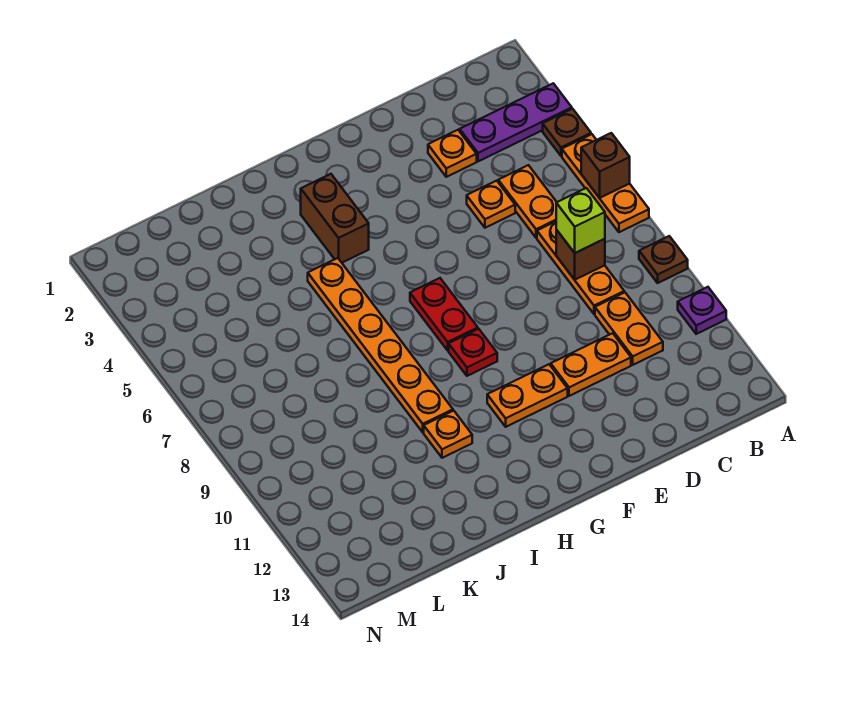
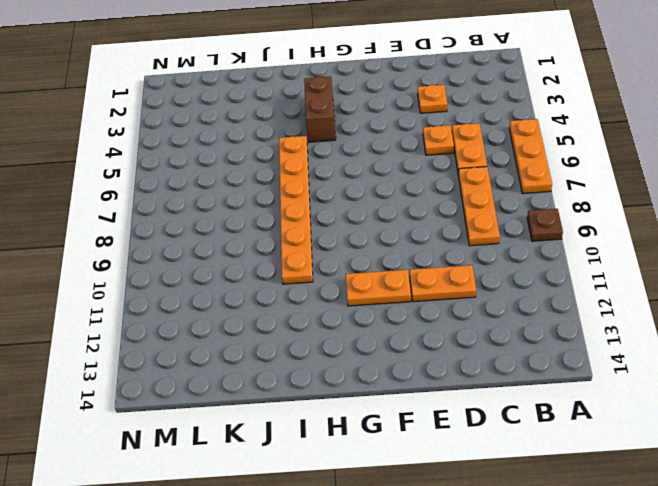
none -> purple plate A3:C3 level 1
none -> brown plate A4 level 1
none -> purple plate A11 level 1

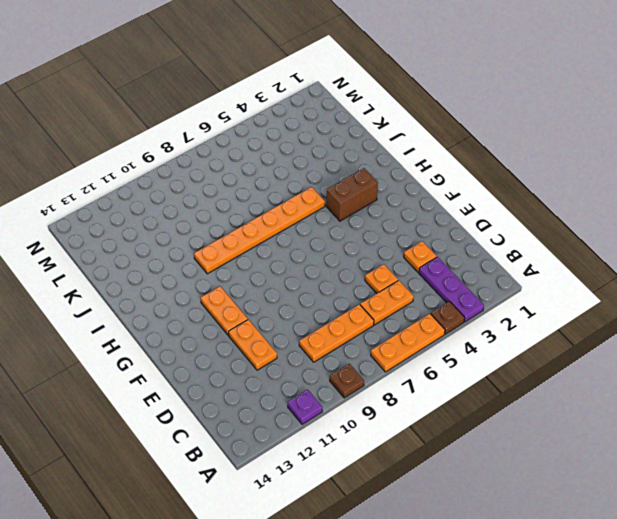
none -> orange plate C10:C11 level 1
none -> red plate G7:G8 level 1
none -> red plate G9 level 1

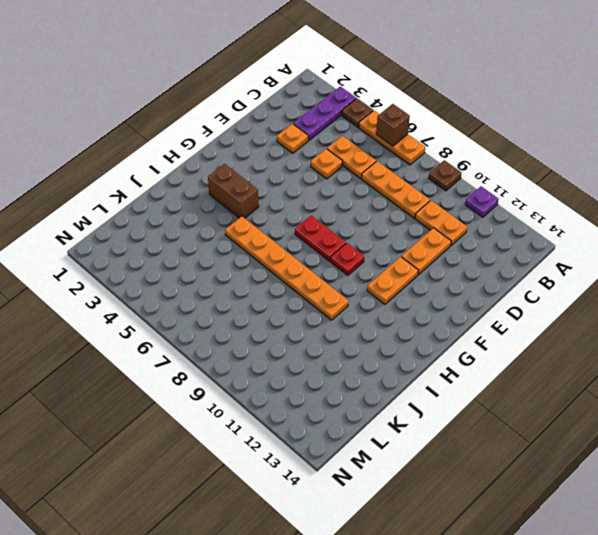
none -> orange plate I11 level 1
none -> brown brick C8 level 2
none -> lime brick C8 level 3

